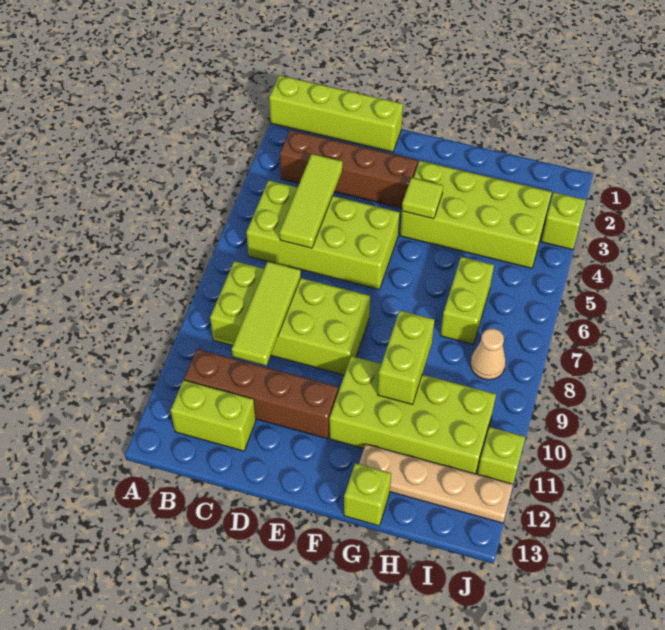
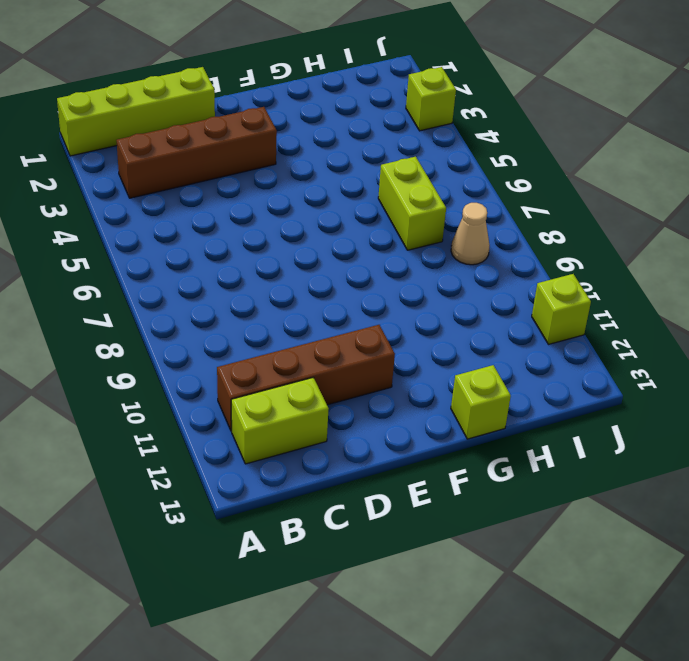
none -> lime brick B5:E6 level 1
none -> lime brick B8:E9 level 1
none -> lime brick F3:I4 level 1

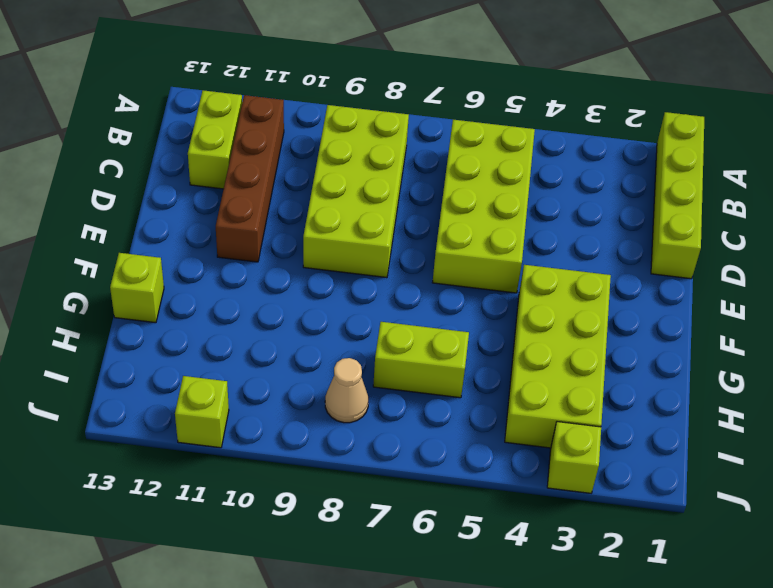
none -> brown brick B3:E3 level 1
none -> lime brick F10:I11 level 1
none -> tan plate G12:J12 level 1

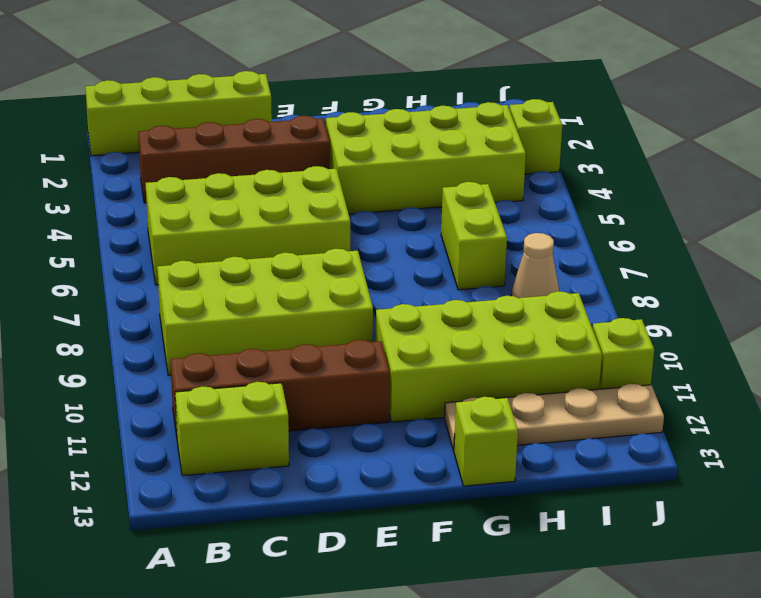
none -> lime tile C4:C6 level 2
none -> lime tile C8:C10 level 2
none -> lime tile F4 level 2

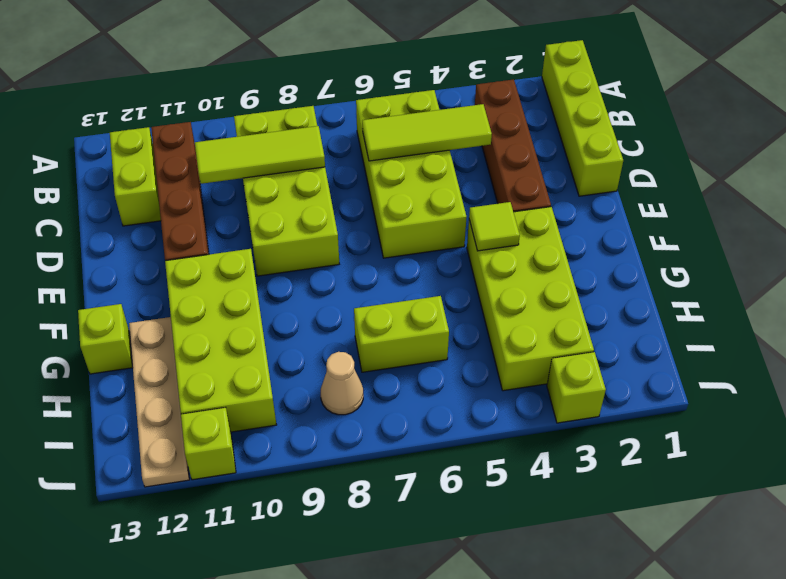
none -> lime brick G9:G10 level 2

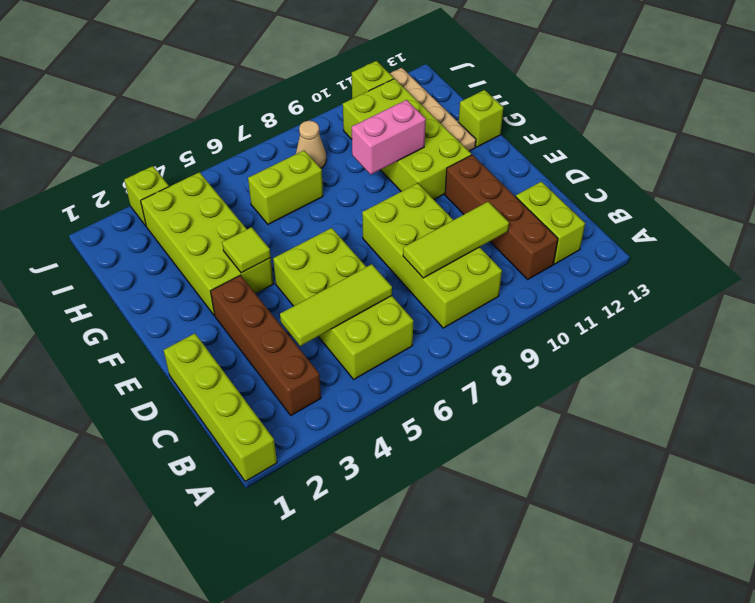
pink brick G9:G10 level 2 -> lime brick G9:G10 level 2

